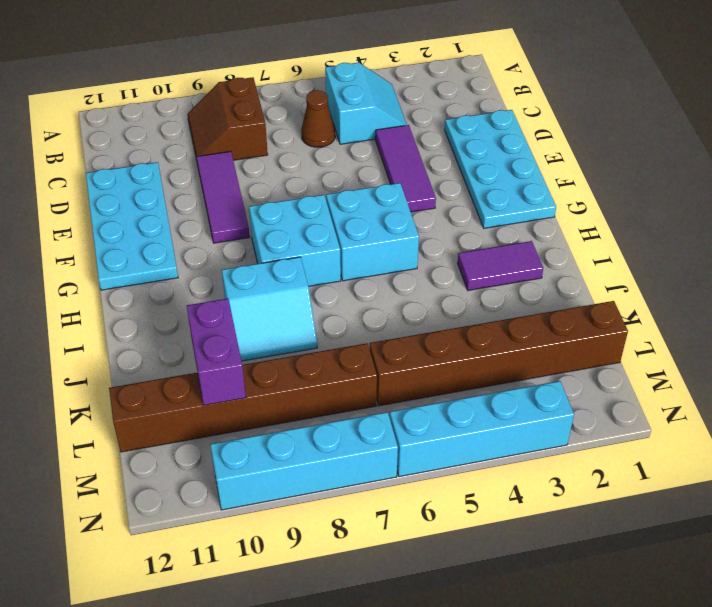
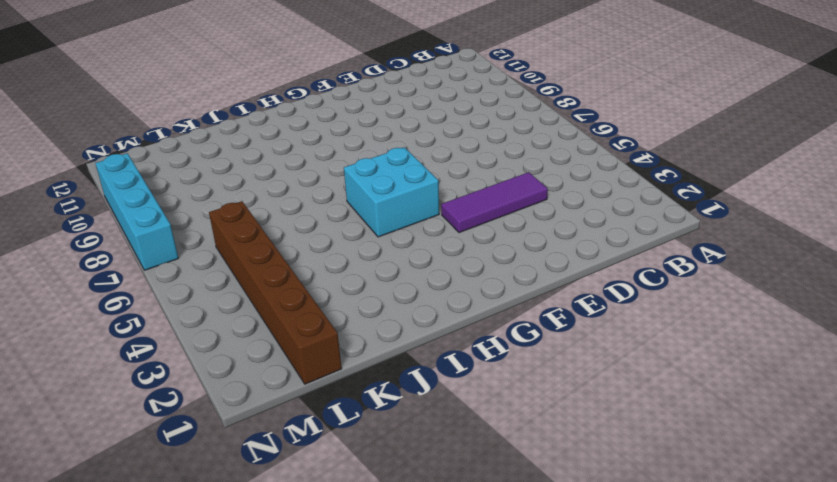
none -> cyan slope B4:C5 level 1 top 5
none -> brown slope B8:C9 level 1 top 8
none -> brown cone C6 level 1

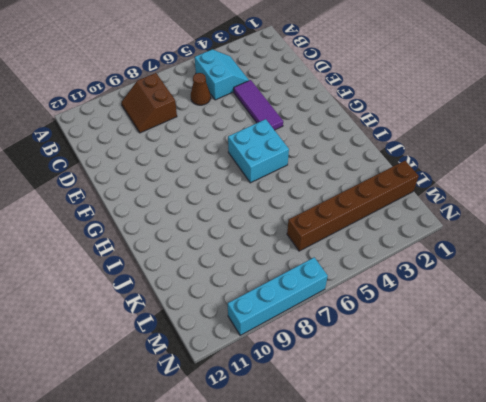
none -> cyan plate D1:G2 level 1
none -> purple tile D9:F9 level 1
none -> cyan plate D11:G12 level 1

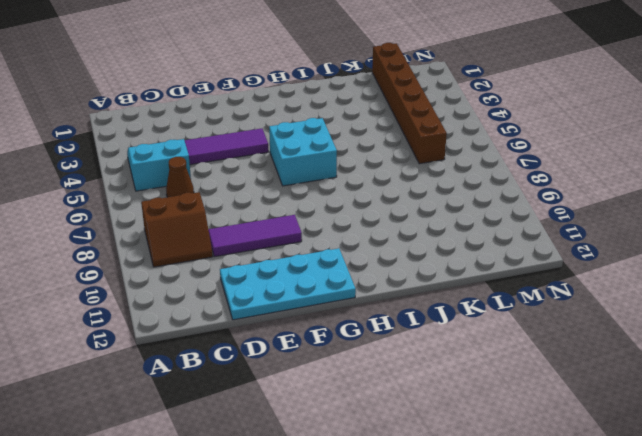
none -> cyan plate D1:G2 level 1
none -> cyan brick G7:H8 level 1
none -> purple tile I2:I3 level 1

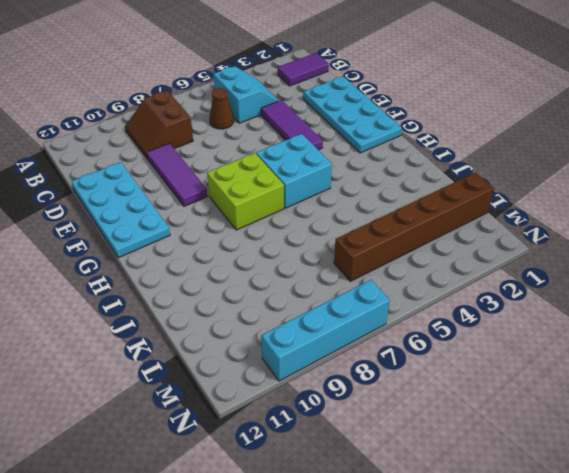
purple tile B1:B2 level 1 -> purple tile I2:I3 level 1
lime brick G7:H8 level 1 -> cyan brick G7:H8 level 1
none -> cyan slope I8:J9 level 1 top I
none -> brown brick L7:L12 level 1
none -> cyan brick N3:N6 level 1

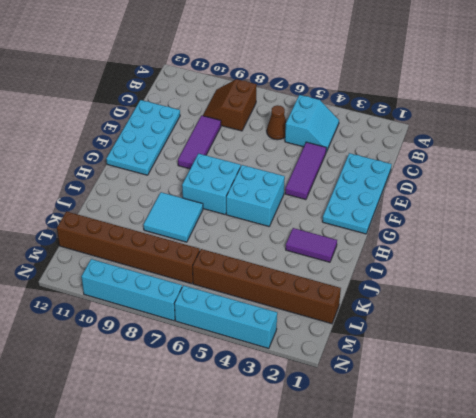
cyan tile I8:J9 level 1 -> cyan slope I8:J9 level 1 top I
none -> purple brick K10:L10 level 2

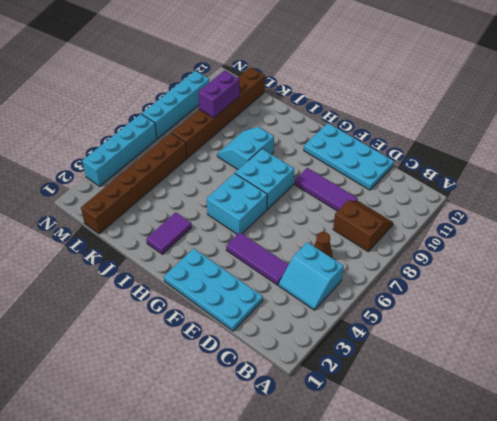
purple brick L9:L10 level 2 -> purple brick K10:L10 level 2

